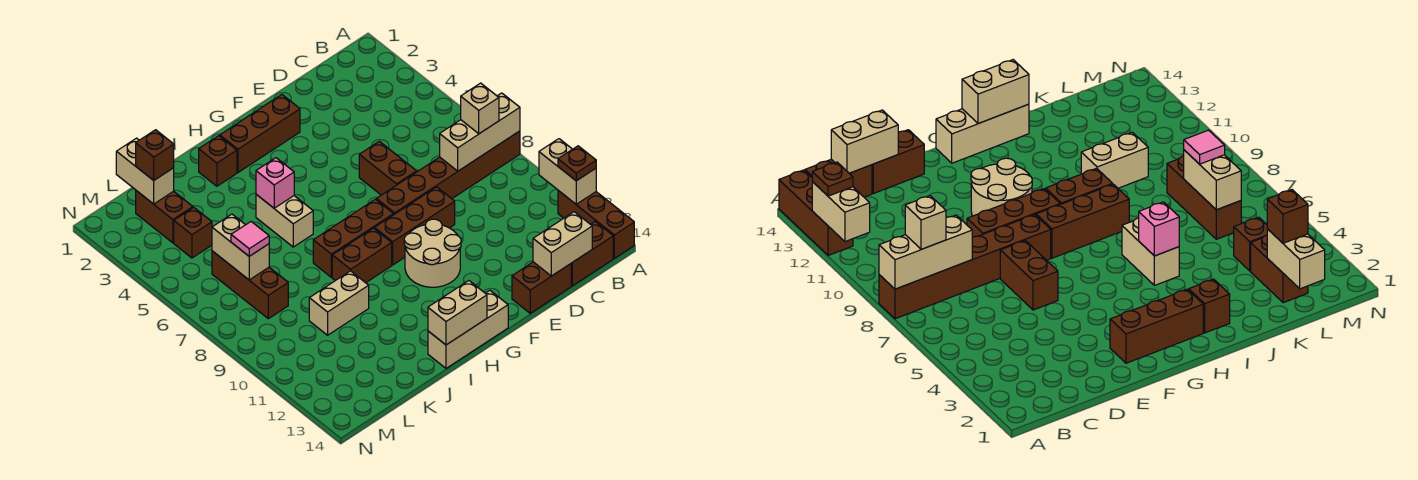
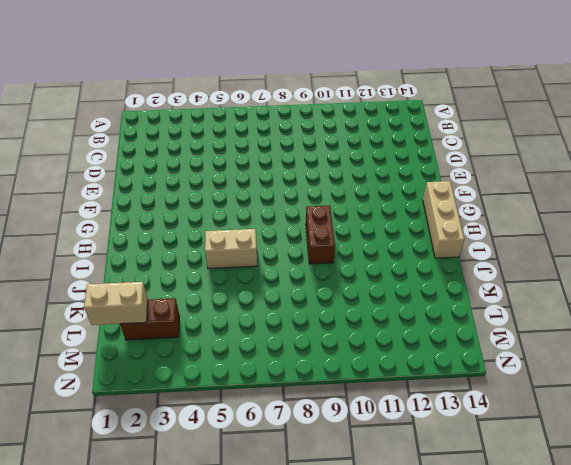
none -> brown brick A8:F8 level 1
none -> brown brick A12:A14 level 1
none -> brown brick B14:C14 level 1

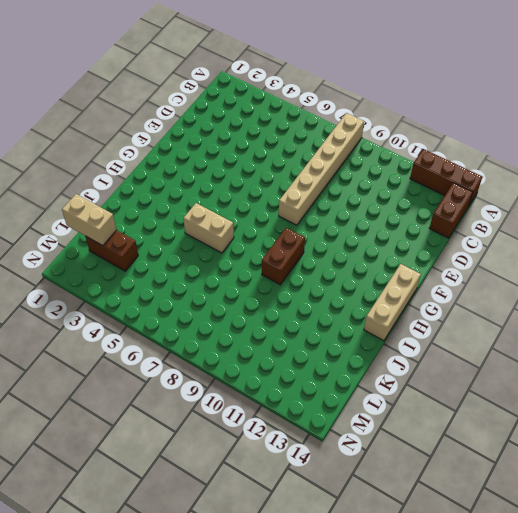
tan brick A8:F8 level 1 -> brown brick A8:F8 level 1
none -> brown brick D14:E14 level 1
none -> brown brick E6:E7 level 1
none -> brown brick E9:G9 level 1

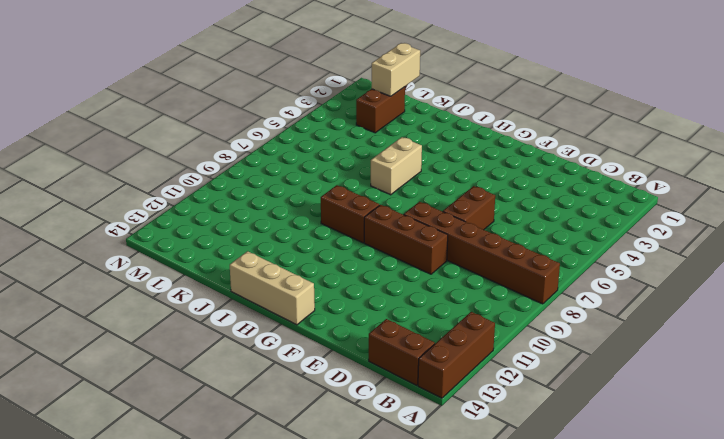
none -> brown brick D14:E14 level 1
none -> brown brick F2:H2 level 1
none -> tan round brick F10:G11 level 1

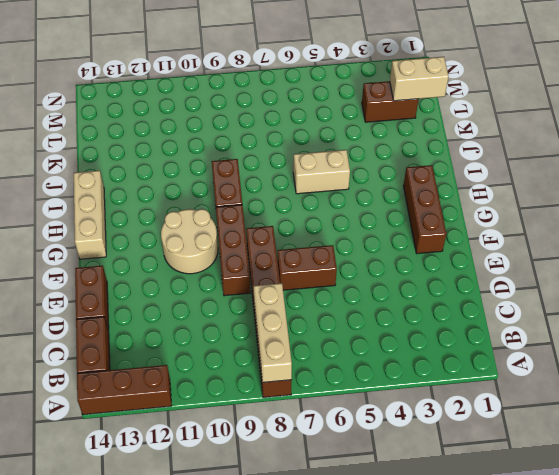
none -> brown brick G8:I8 level 1
none -> brown brick I2 level 1
none -> tan brick J10:K10 level 1

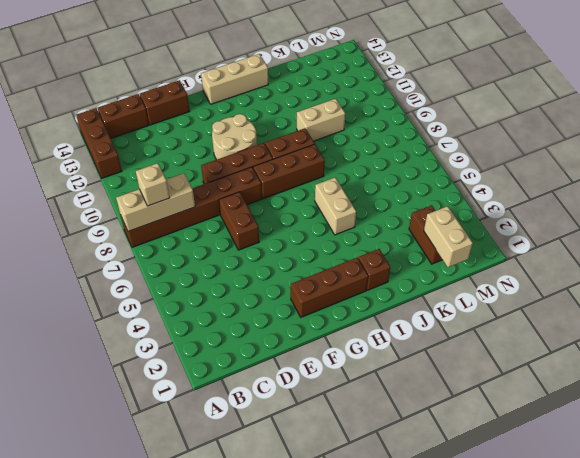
none -> brown brick L4 level 1
none -> brown brick L6:L8 level 1
none -> tan brick A11:A12 level 2

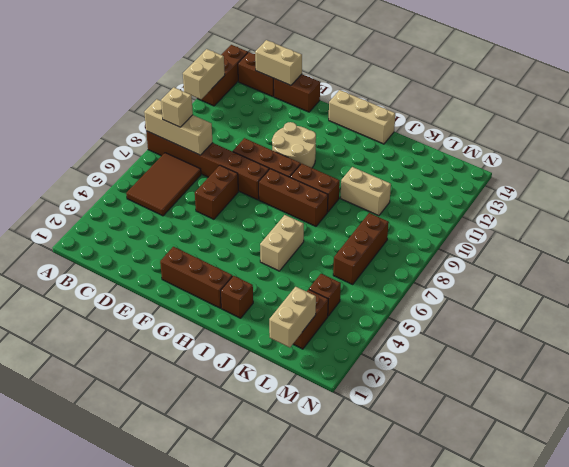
brown tile B5:C7 level 1 -> none
none -> tan brick H14:I14 level 2
none -> pink brick I5 level 2
none -> tan brick L6:L7 level 2

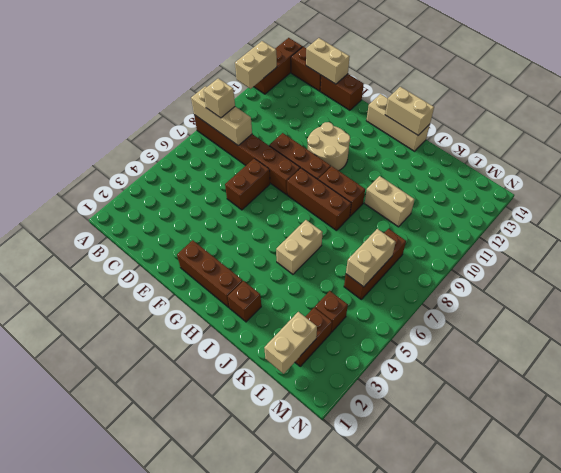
none -> pink brick I5 level 2
none -> brown plate A12 level 3
none -> brown brick L2 level 3

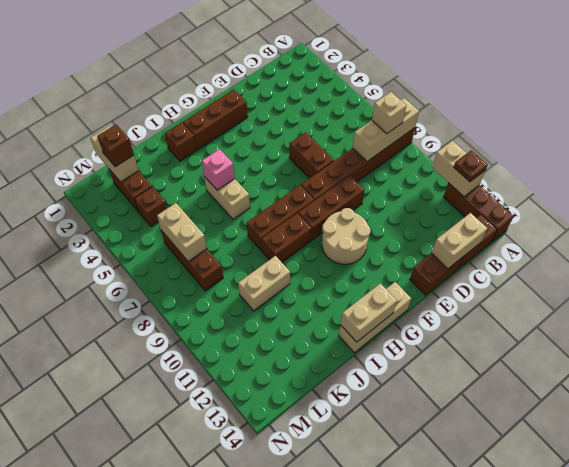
none -> pink tile L7 level 3

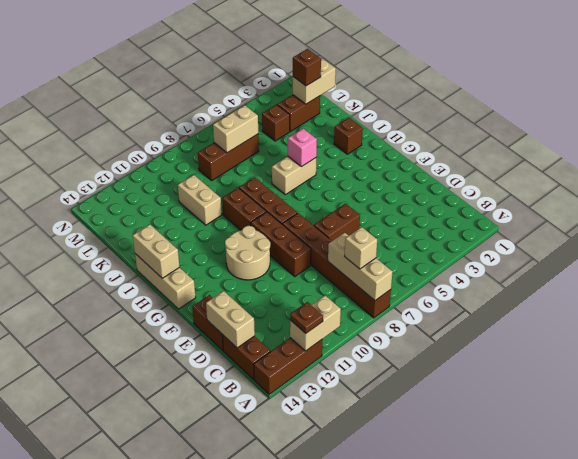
none -> brown brick F2:H2 level 1
none -> pink tile L7 level 3

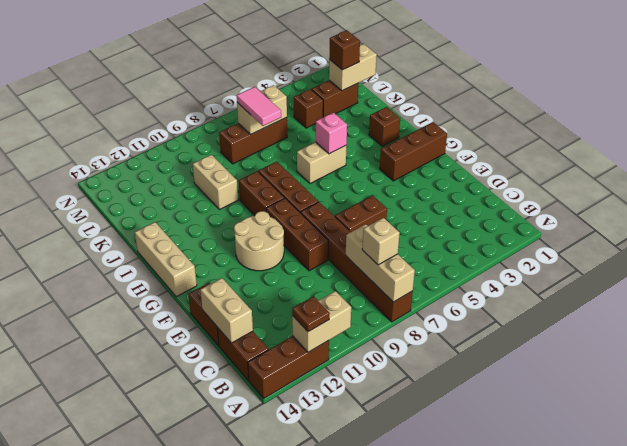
brown brick G1:G3 level 1 -> brown brick F2:H2 level 1
pink tile K7:L7 level 3 -> pink tile L7 level 3
none -> tan brick H14:I14 level 2

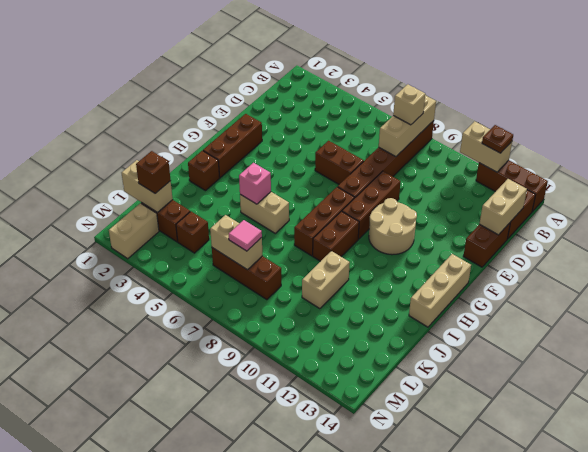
tan brick M2:N2 level 1 -> tan brick H14:I14 level 2

